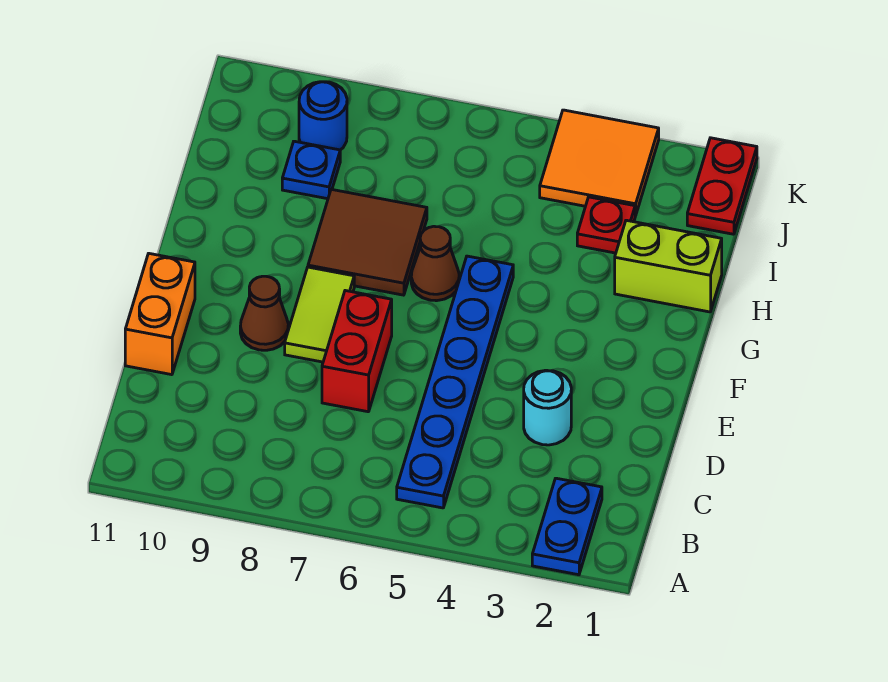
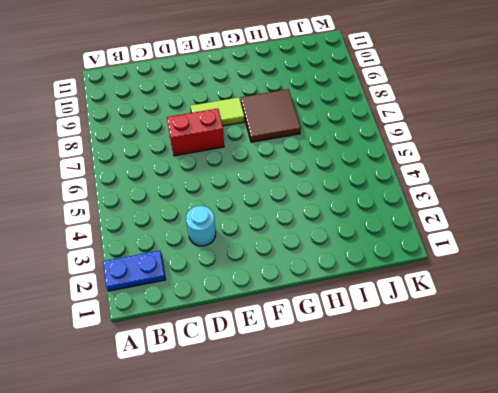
none -> blue plate B5:G5 level 1
none -> orange brick D11:E11 level 1
none -> brown cone E9 level 1

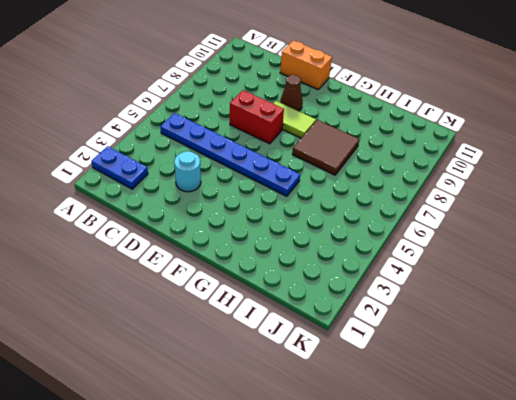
none -> brown cone G6 level 1
none -> lime brick H1:H2 level 1
none -> red plate I3 level 1

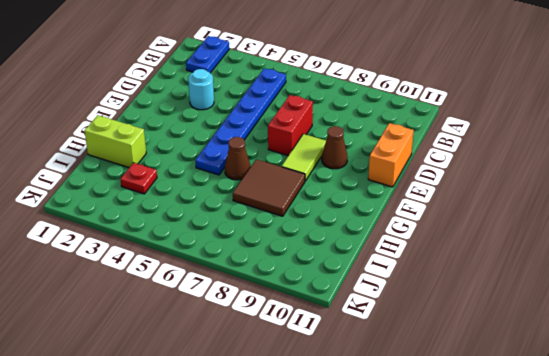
none -> blue plate I9 level 1
none -> red plate J1:K1 level 1
none -> orange tile J3:K4 level 1

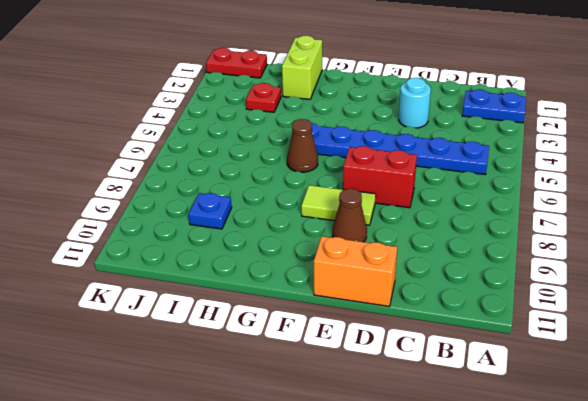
none -> brown tile G7:H8 level 1
none -> orange tile J3:K4 level 1
none -> blue round brick J9 level 1

